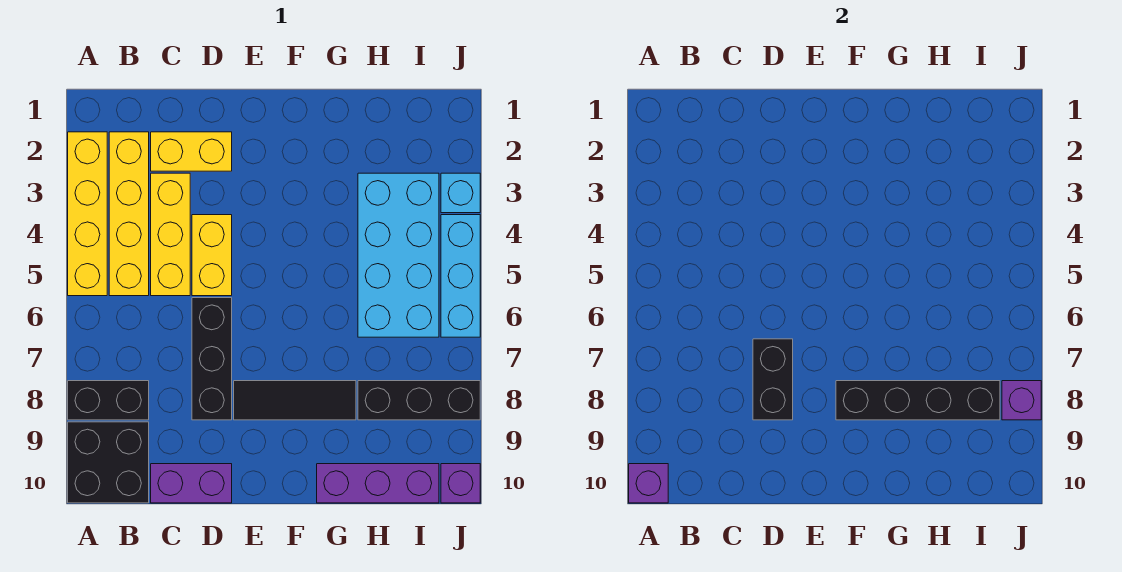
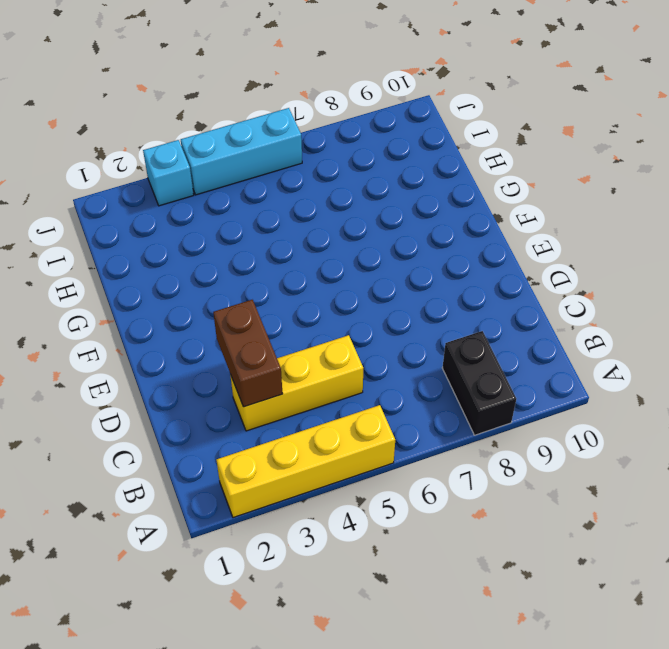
brown brick C3:D3 level 2 -> none
none -> black brick A9:B10 level 1
none -> yellow brick B2:B5 level 1
none -> yellow brick C2:D2 level 1

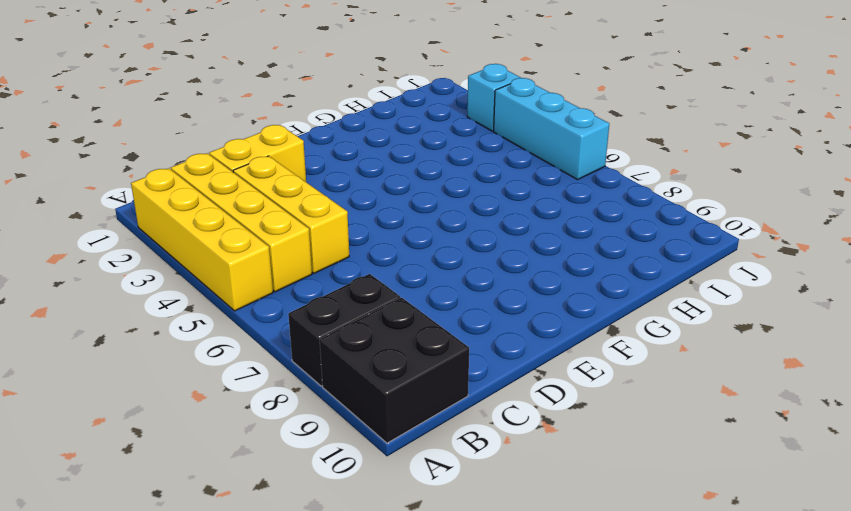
none -> purple brick C10:D10 level 1
none -> yellow brick D4:D5 level 1
none -> black brick D6:D8 level 1

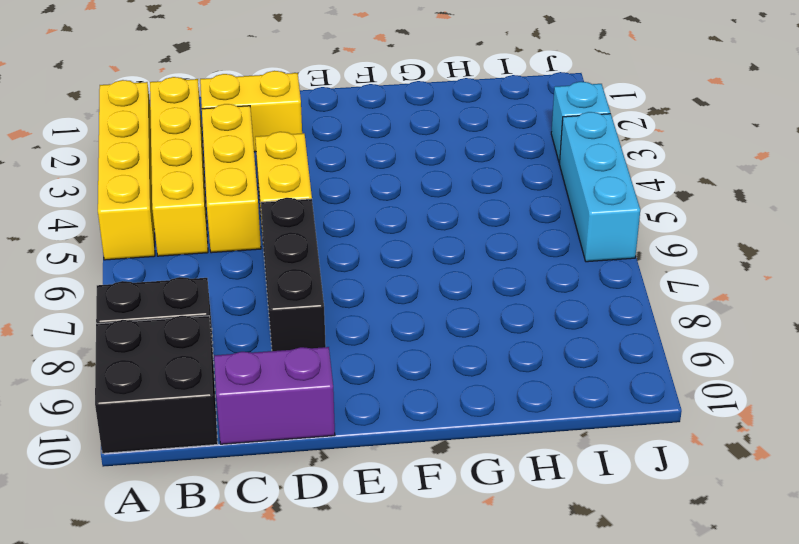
none -> black tile E8:G8 level 1
none -> purple brick G10:I10 level 1
none -> cyan brick H3:I6 level 1

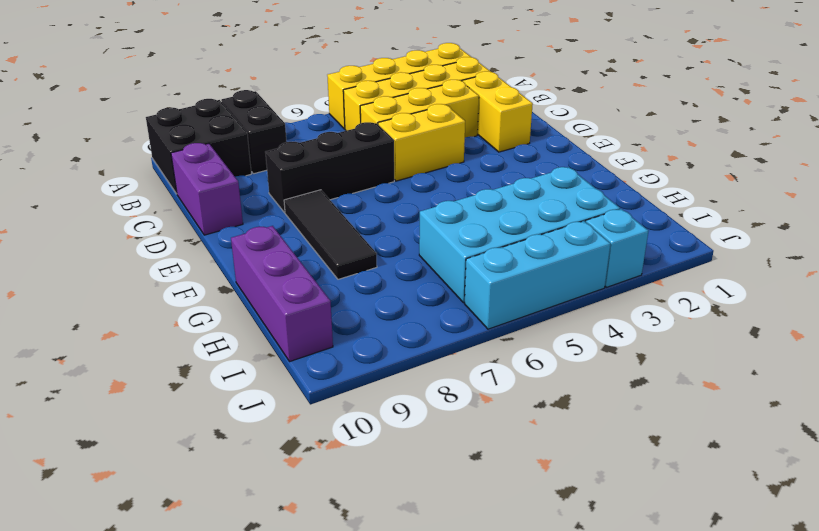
none -> black brick H8:J8 level 1
none -> purple brick J10 level 1
none -> purple brick A10 level 2

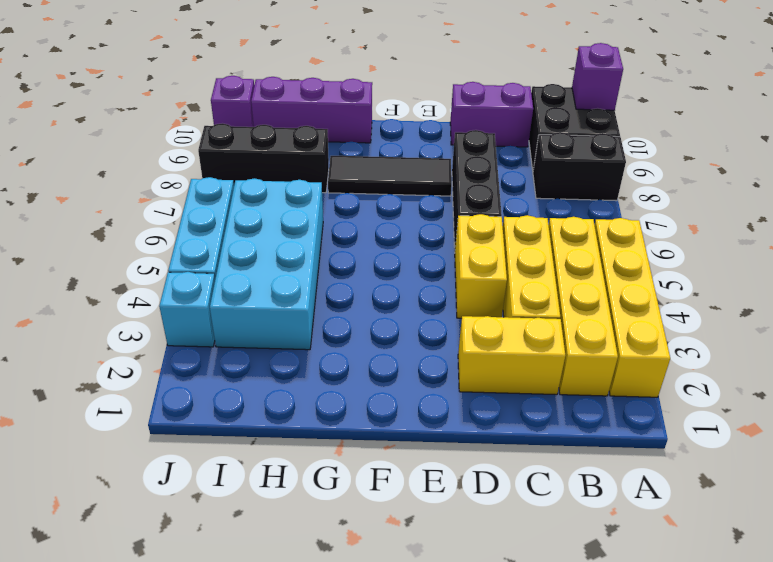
none -> black brick D7:D8 level 2
none -> black brick F8:I8 level 2
none -> purple brick J8 level 2

